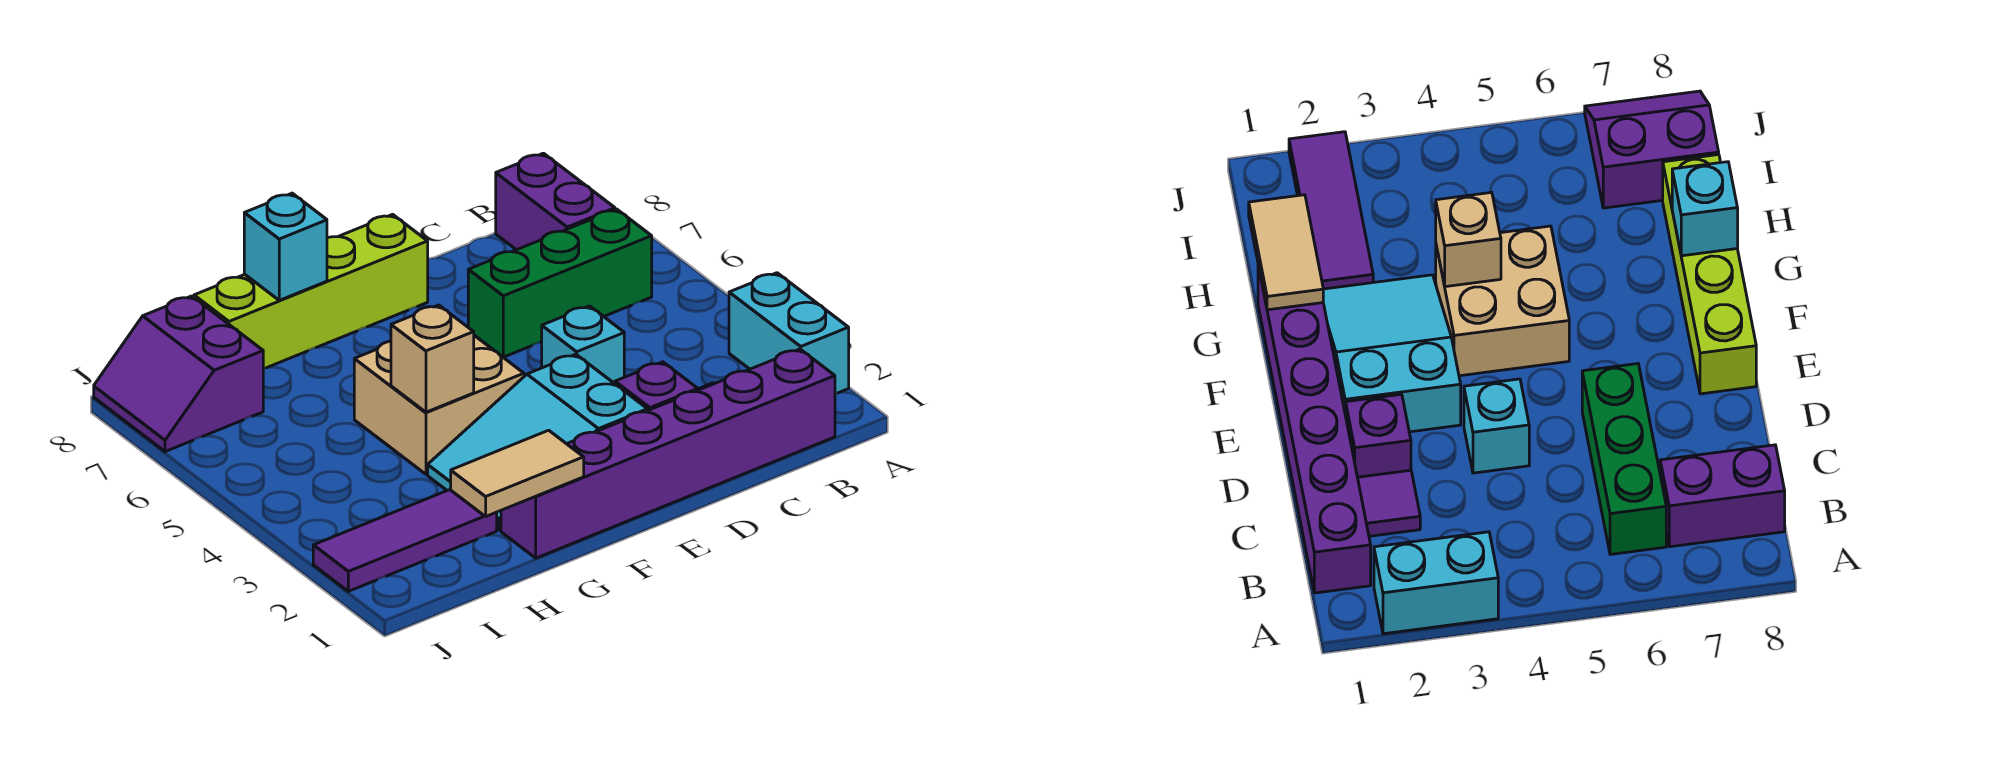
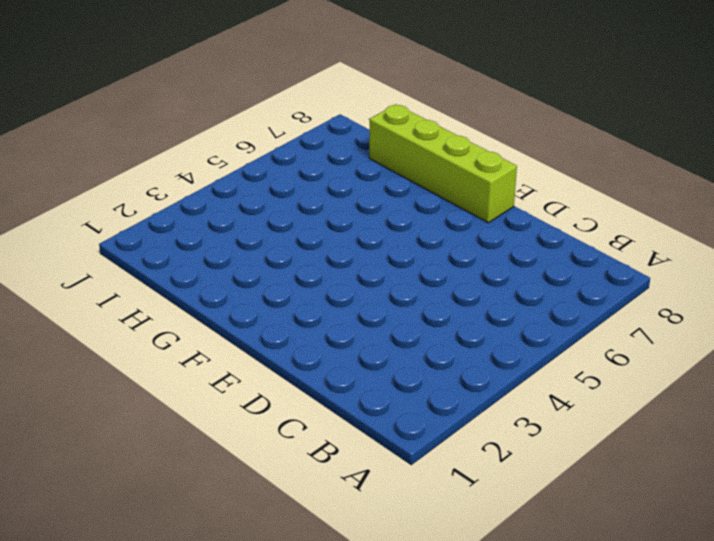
none -> cyan brick A2:A3 level 1
none -> purple brick B1:G1 level 1
none -> green brick B6:D6 level 1

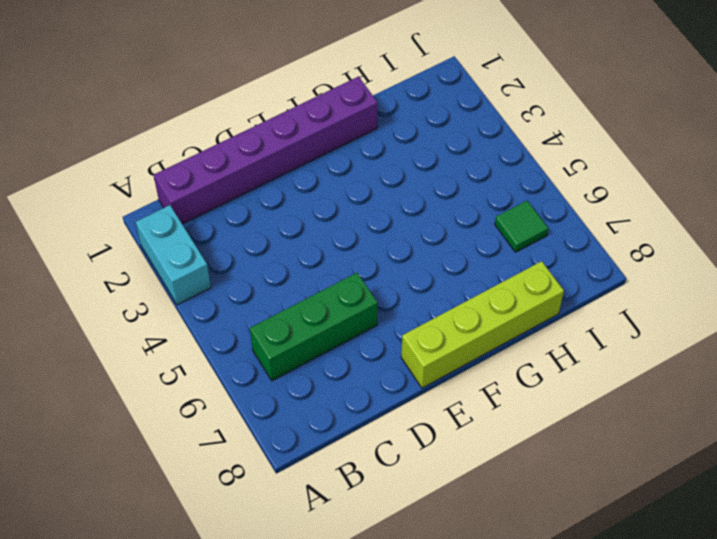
green tile I6 level 1 -> none
none -> purple brick B7:B8 level 1
none -> purple tile C2 level 1
none -> purple brick D2 level 1

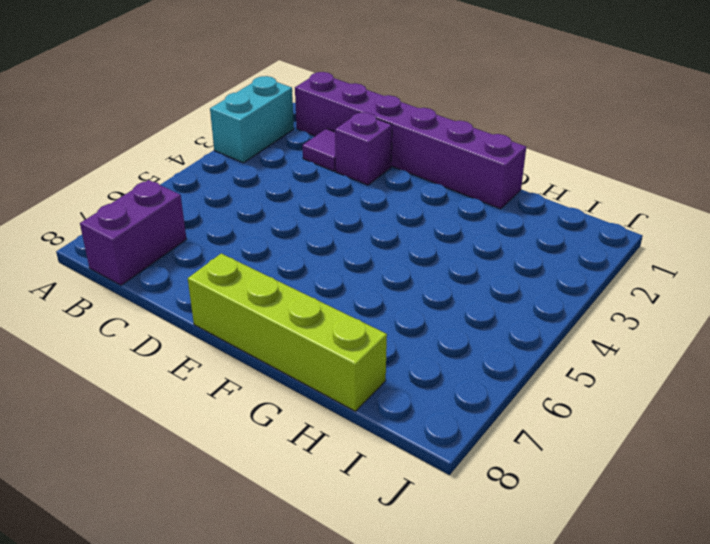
none -> green brick B6:D6 level 1
none -> cyan brick D4 level 1
none -> cyan slope E2:G3 level 1 top E

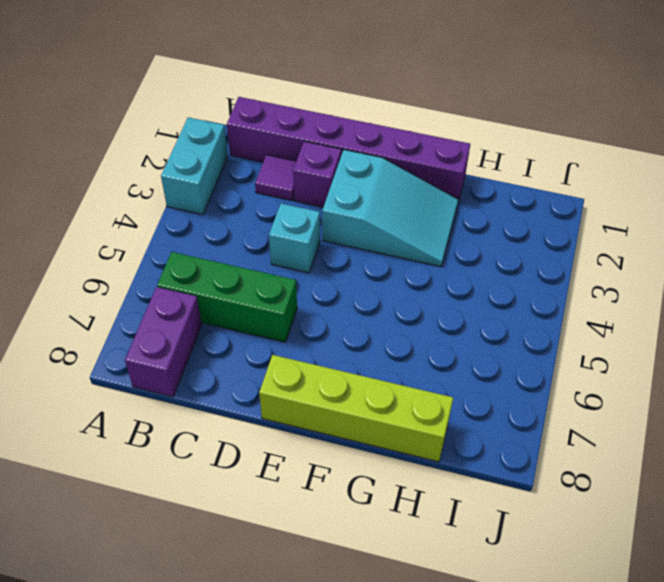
none -> tan brick F4:G5 level 1
none -> purple tile H2:J2 level 1
none -> purple slope I7:J8 level 1 top I

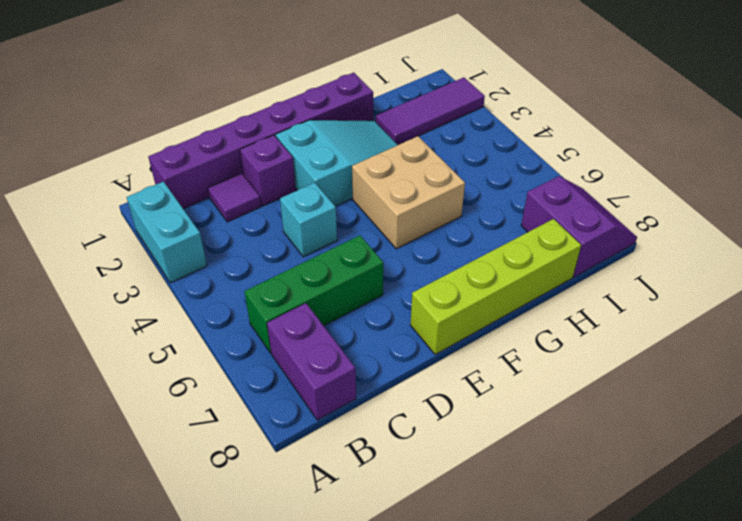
none -> tan tile G1:H1 level 2
none -> tan brick G4 level 2
none -> cyan brick G8 level 2

